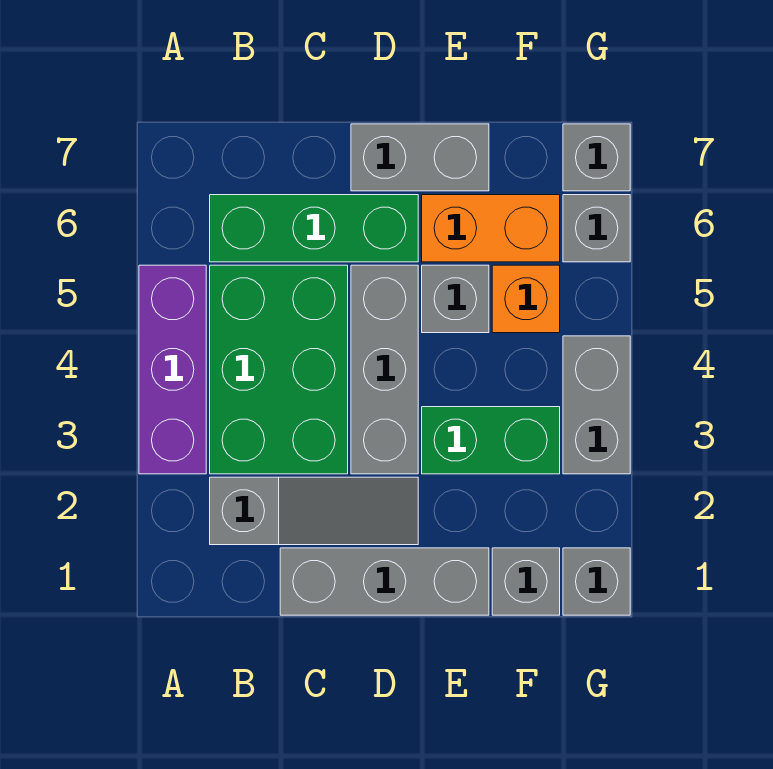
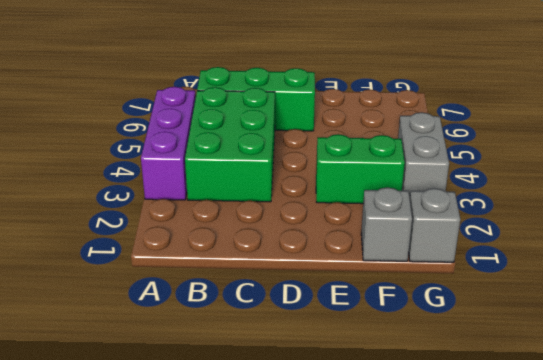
none -> grey slope B2:D2 level 1 top B
none -> grey brick C1:E1 level 1
none -> grey brick D3:D5 level 1

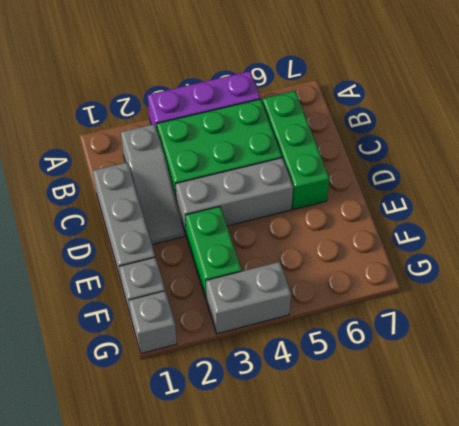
none -> grey brick D7:E7 level 1
none -> grey brick E5 level 1
none -> orange brick E6:F6 level 1

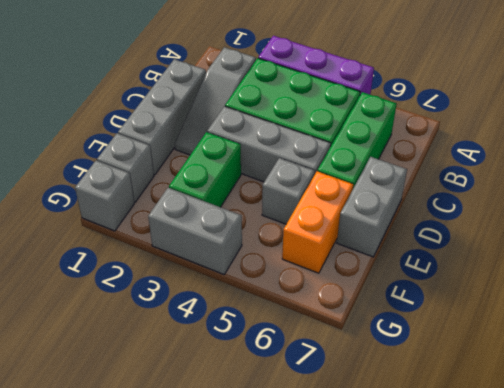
none -> orange brick F5 level 1
none -> grey brick G6 level 1
none -> grey brick G7 level 1

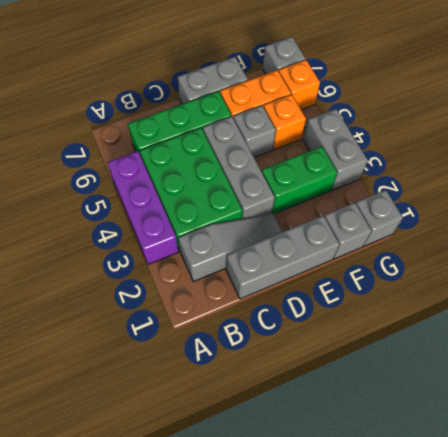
orange brick G6 level 1 -> grey brick G6 level 1

